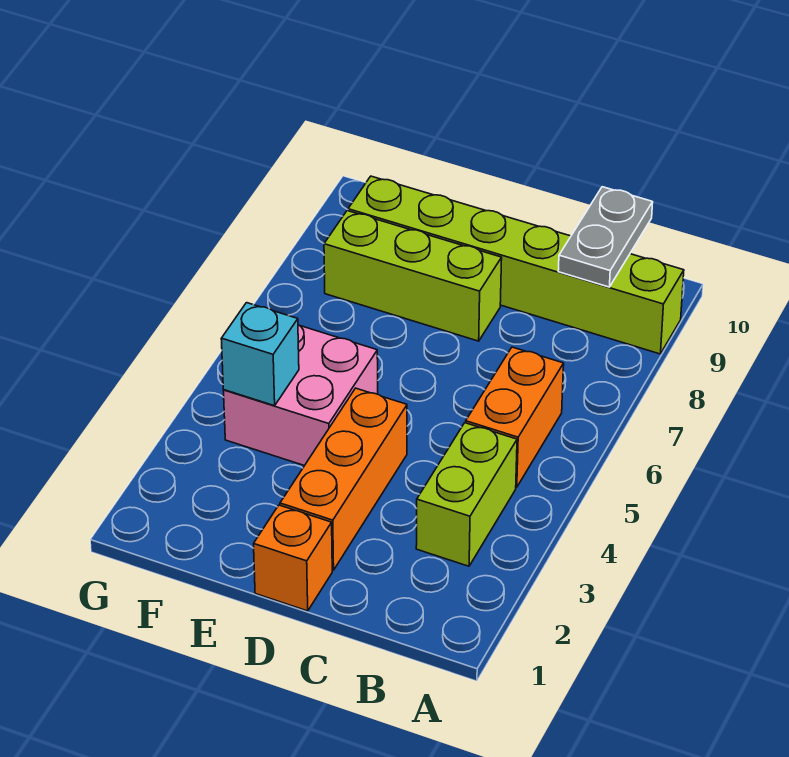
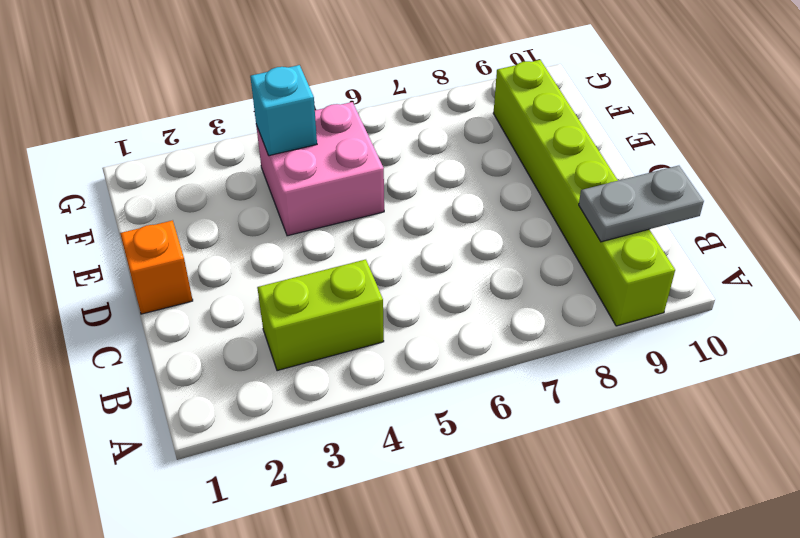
none -> orange brick B5:B6 level 1
none -> orange brick D2:D4 level 1

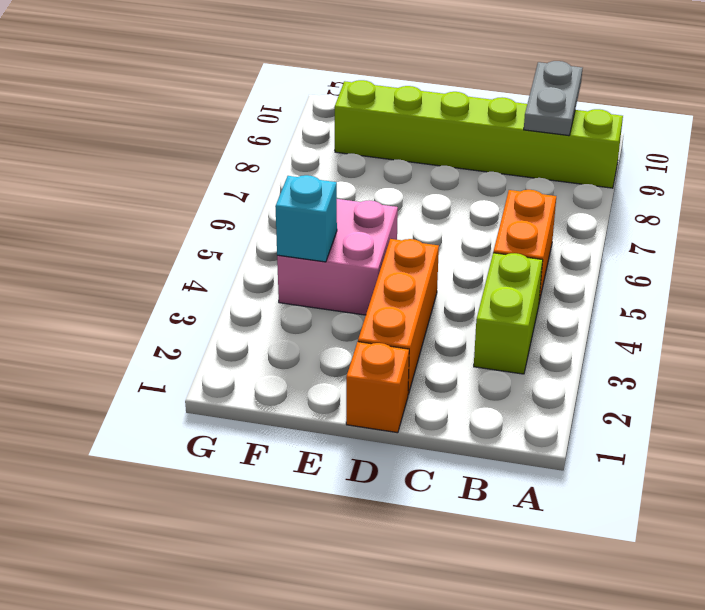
none -> lime brick D8:F8 level 1

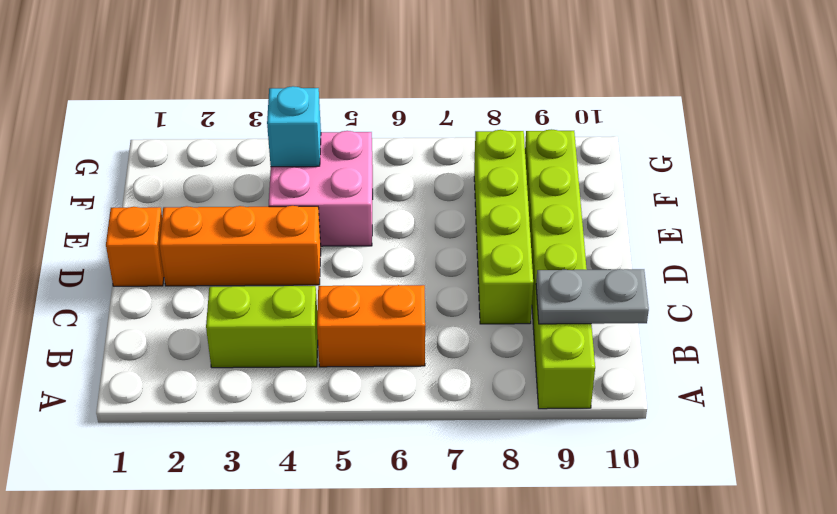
lime brick C8:F8 level 1 -> lime brick D8:F8 level 1

